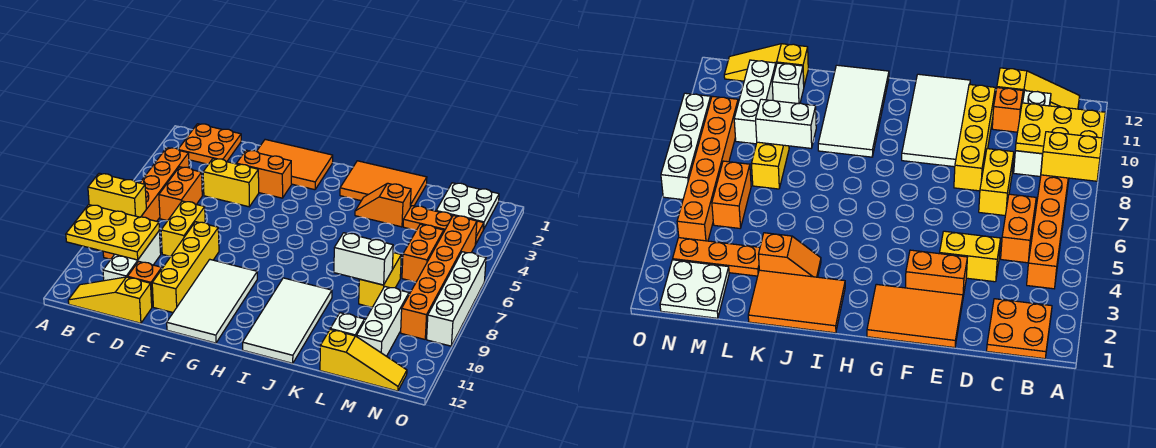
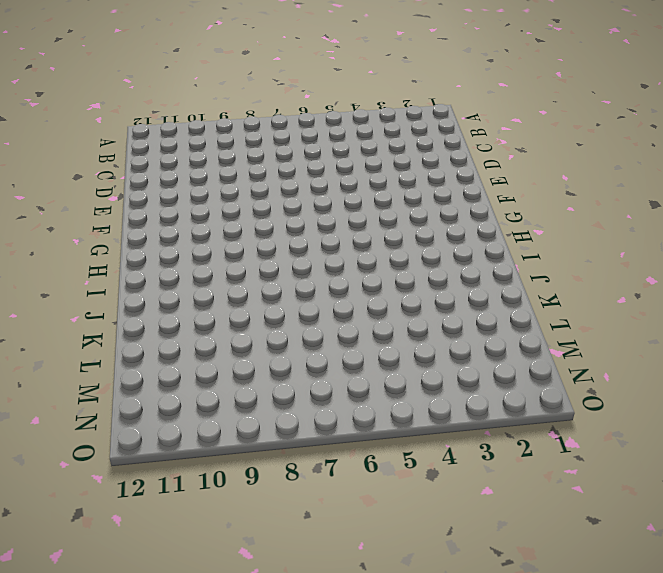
none -> orange plate B1:C2 level 1
none -> orange brick B4:B9 level 1
none -> yellow slope B12:D12 level 1 top D

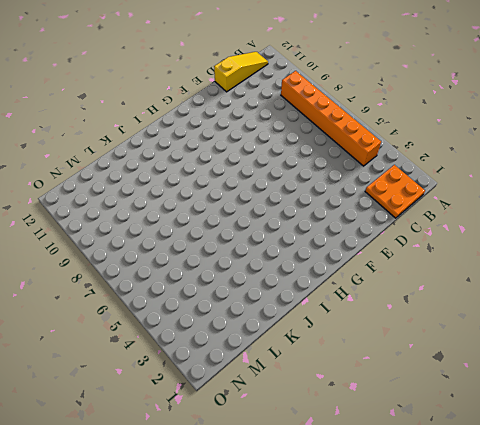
none -> orange brick C5:C6 level 1
none -> white brick C9:C11 level 1
none -> yellow brick D4:E4 level 1

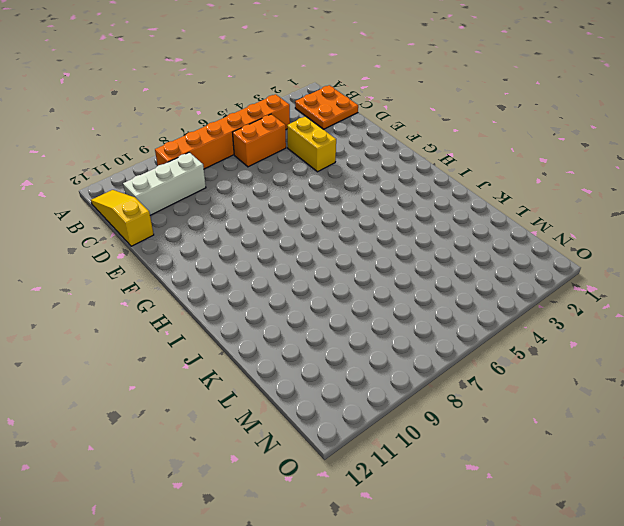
none -> yellow brick D7:D8 level 1
none -> orange brick D11 level 1
none -> orange tile E1:G2 level 1

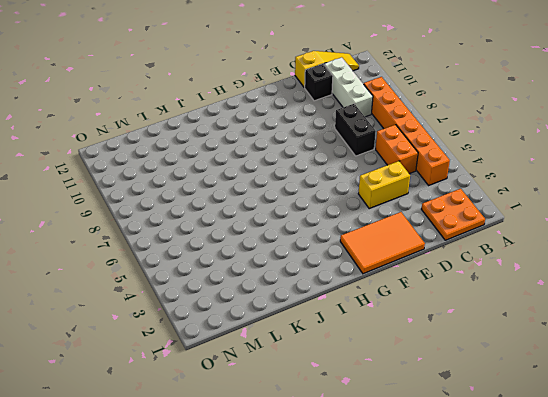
black brick D7:D8 level 1 -> yellow brick D7:D8 level 1
black brick D11 level 1 -> orange brick D11 level 1
none -> orange brick E3:F3 level 1
none -> yellow brick E8:E11 level 1
none -> white tile F9:G12 level 1

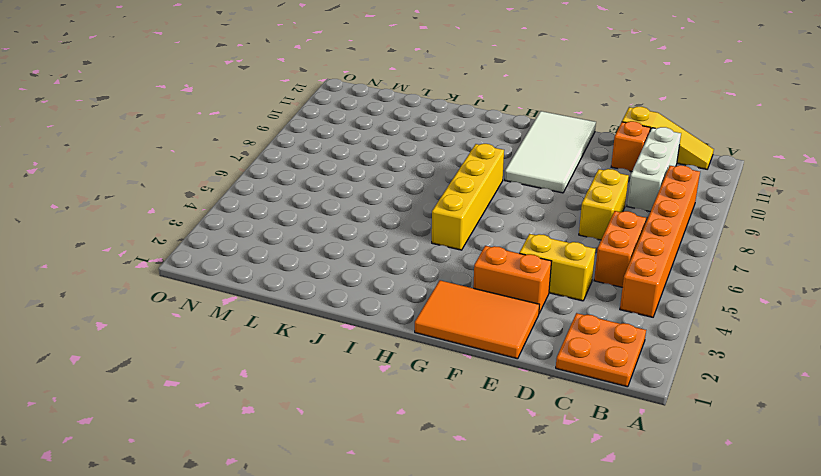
yellow brick H5:H8 level 1 -> yellow brick E8:E11 level 1
none -> orange tile I1:K2 level 1
none -> white tile I9:J12 level 1
none -> orange slope J3:K3 level 1 top K

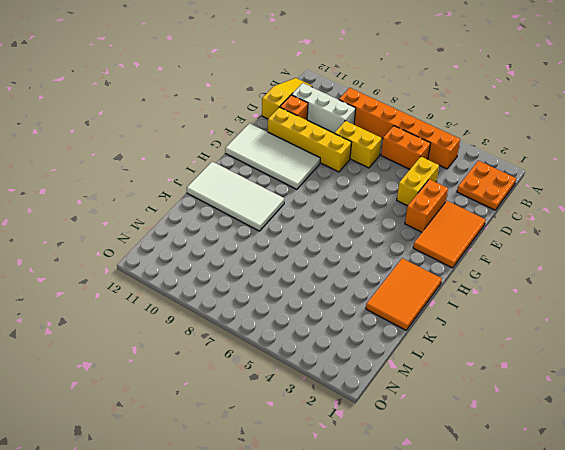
none -> orange slope J3:K3 level 1 top K
none -> orange plate L3:N3 level 1
none -> yellow brick L7:L8 level 1

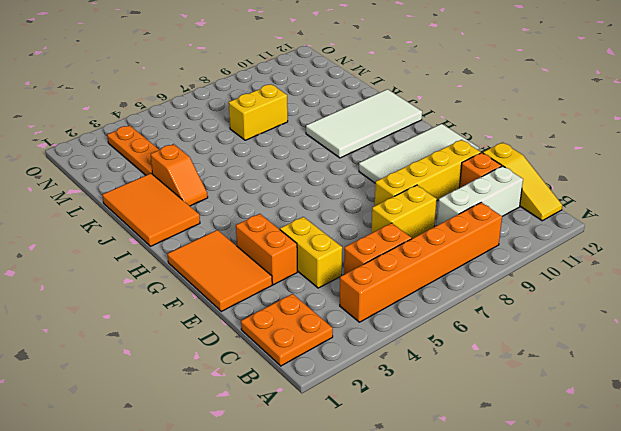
none -> white brick L11 level 1
none -> yellow slope L12:N12 level 1 top L
none -> white plate M1:N2 level 1

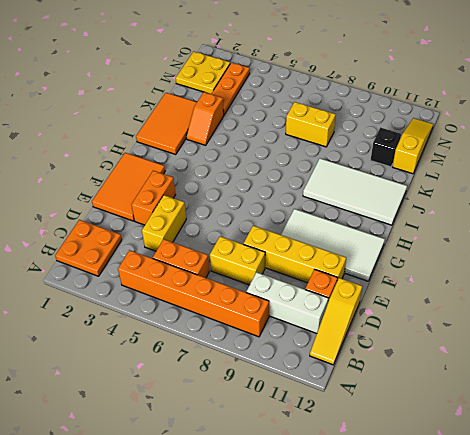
black brick L11 level 1 -> white brick L11 level 1
yellow plate M1:N2 level 1 -> white plate M1:N2 level 1
none -> orange brick M5:M6 level 1
none -> white brick M9:M11 level 1
none -> orange brick N4:N9 level 1

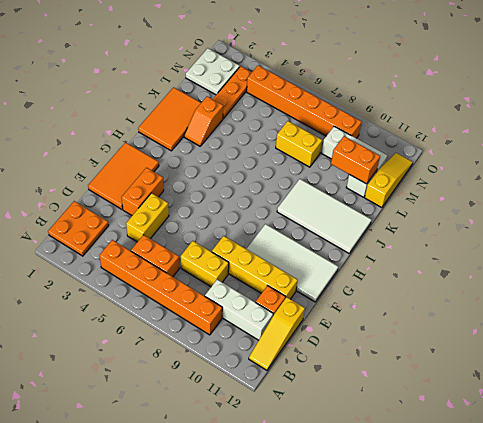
orange brick L10:L11 level 2 -> orange brick M5:M6 level 1
none -> white brick O6:O9 level 1
none -> yellow brick A8:B8 level 2
none -> yellow plate A9:C10 level 2

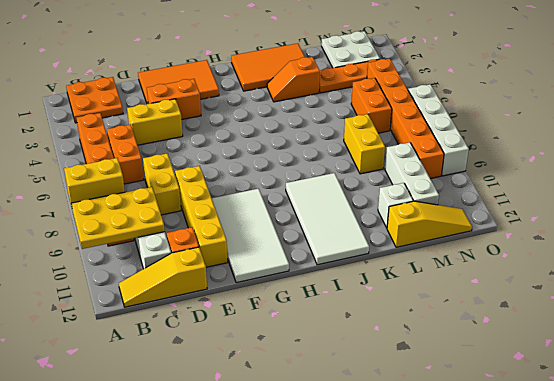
none -> white brick K8:L8 level 2

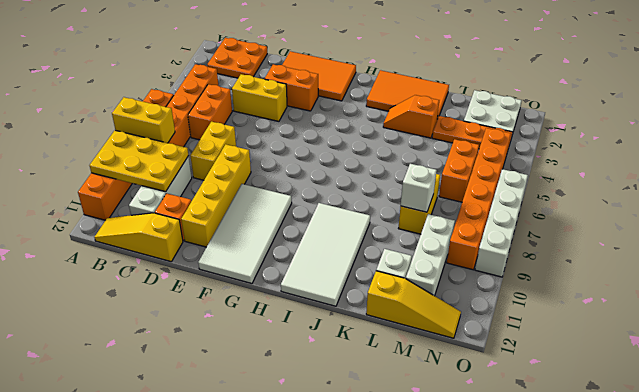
orange brick A6:A11 level 1 -> none
white brick L8 level 2 -> white brick K8:L8 level 2

